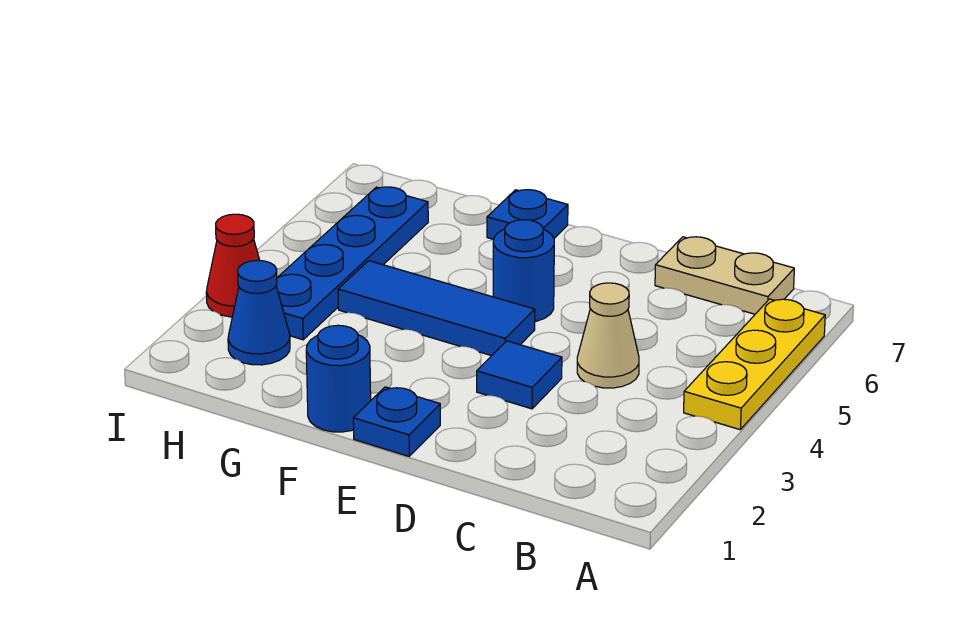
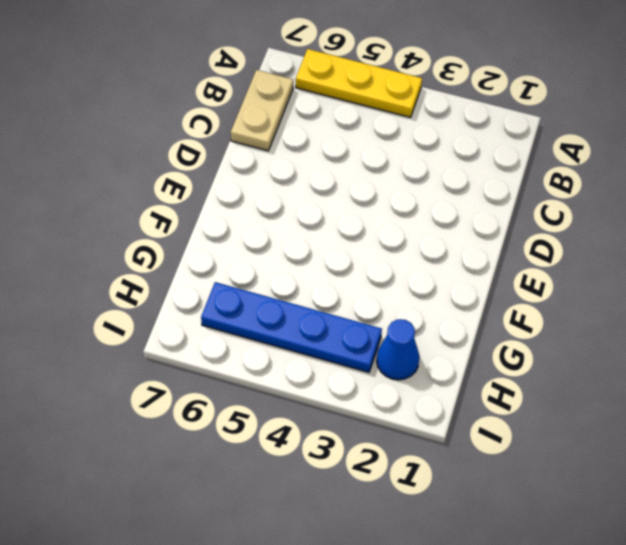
none -> tan cone C4 level 1
none -> blue tile D3 level 1
none -> blue plate E1 level 1

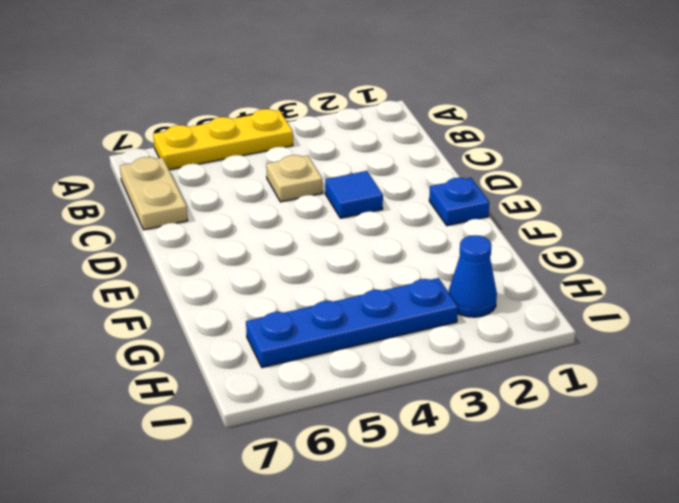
tan plate C4 level 1 -> tan cone C4 level 1
none -> blue tile E4:G4 level 1
none -> blue round brick E5 level 1
none -> blue round brick F1 level 1

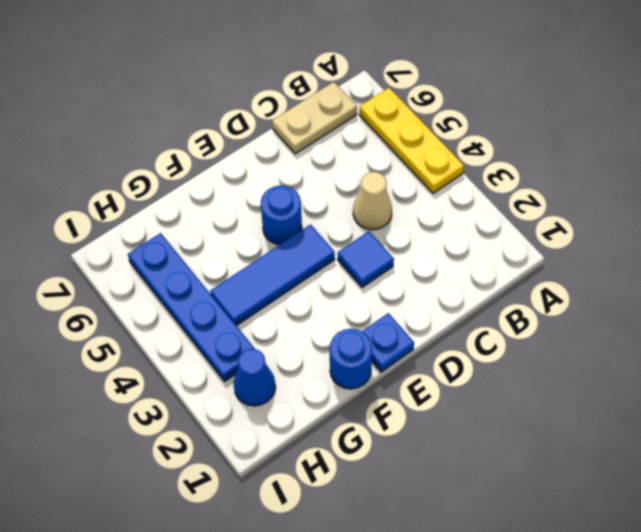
none -> blue plate F7 level 1
none -> red cone I3 level 1

